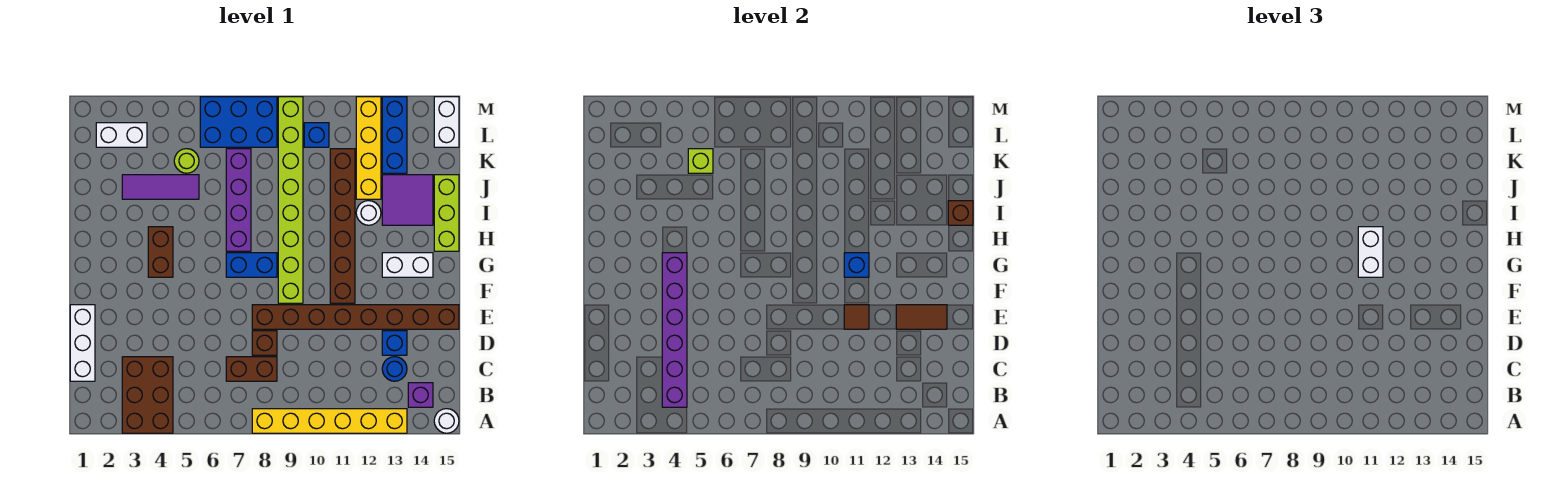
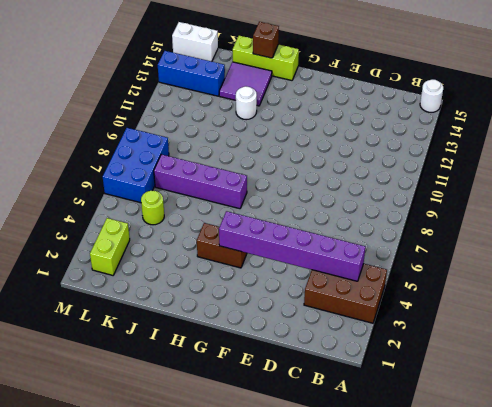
lime brick L2:L3 level 1 -> white brick L2:L3 level 1
none -> yellow brick A8:A13 level 1
none -> purple brick B14 level 1
none -> white brick C1:E1 level 1
none -> brown brick C7:C8 level 1

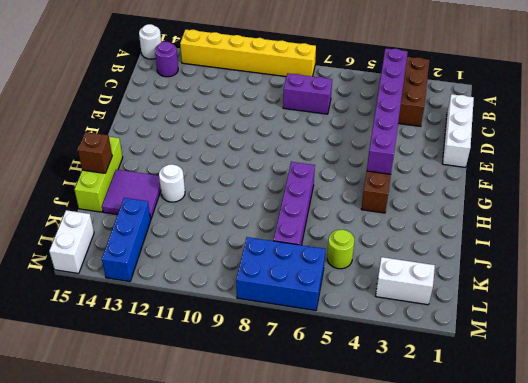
purple round brick B14 level 1 -> purple brick B14 level 1
purple brick C7:C8 level 1 -> brown brick C7:C8 level 1
none -> blue round brick C13 level 1
none -> brown brick D8 level 1
none -> blue brick D13 level 1
none -> brown brick E8:E15 level 1

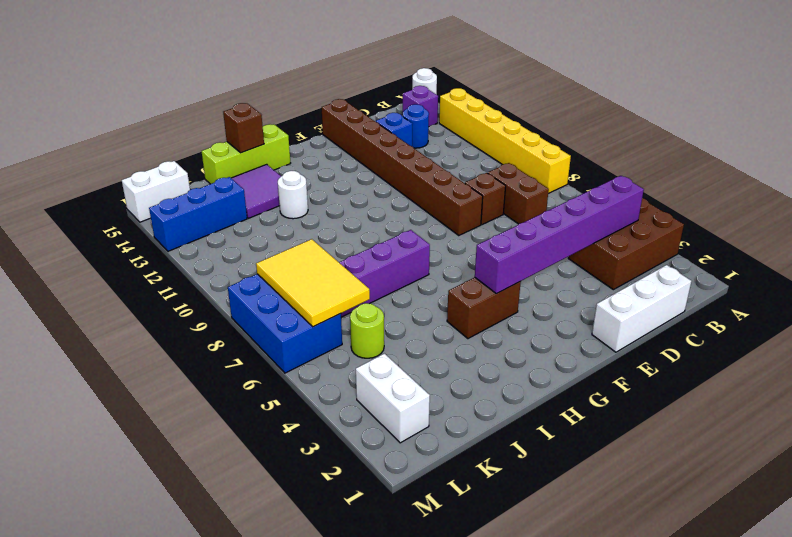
yellow tile K6:L8 level 2 -> none
none -> lime brick F9:M9 level 1
none -> brown brick F11:K11 level 1
none -> blue brick G7:G8 level 1
none -> white brick G13:G14 level 1

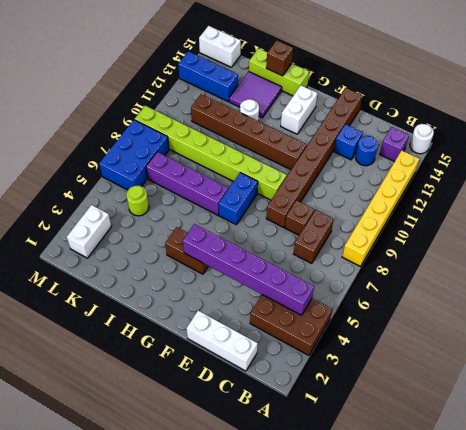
none -> purple tile J3:J5 level 1
none -> yellow brick J12:M12 level 1
none -> blue brick L10 level 1
none -> brown tile E11 level 2

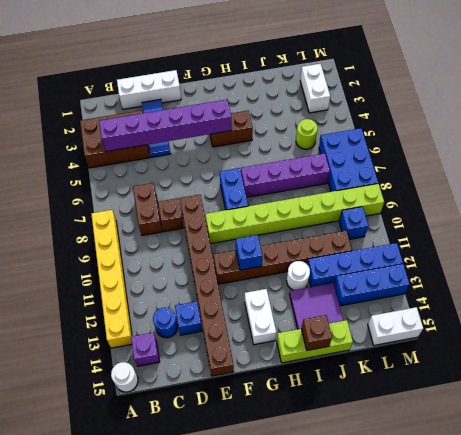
blue tile D2:D4 level 1 -> none
blue brick J12:M12 level 1 -> yellow brick J12:M12 level 1
none -> purple tile J3:J5 level 1
none -> brown tile E11 level 2
none -> brown tile E13:E14 level 2
none -> lime brick K5 level 2

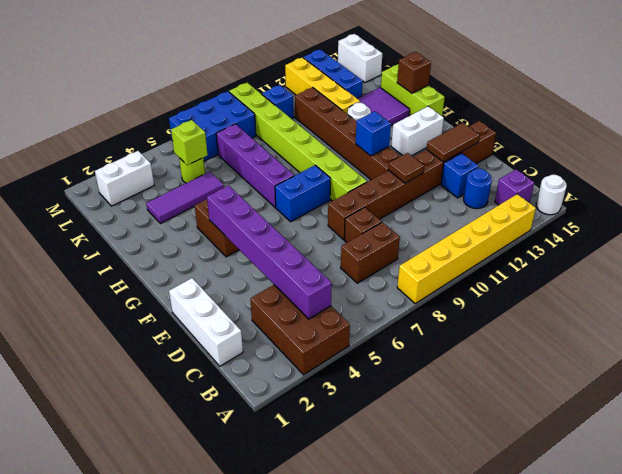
none -> white brick G11:H11 level 3

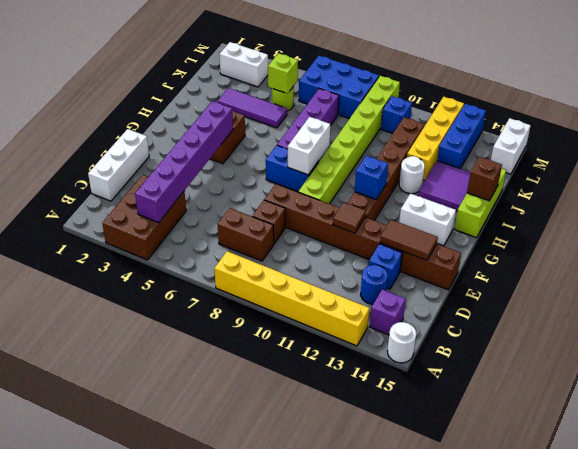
white brick G8:H8 level 2 -> white brick G11:H11 level 3

